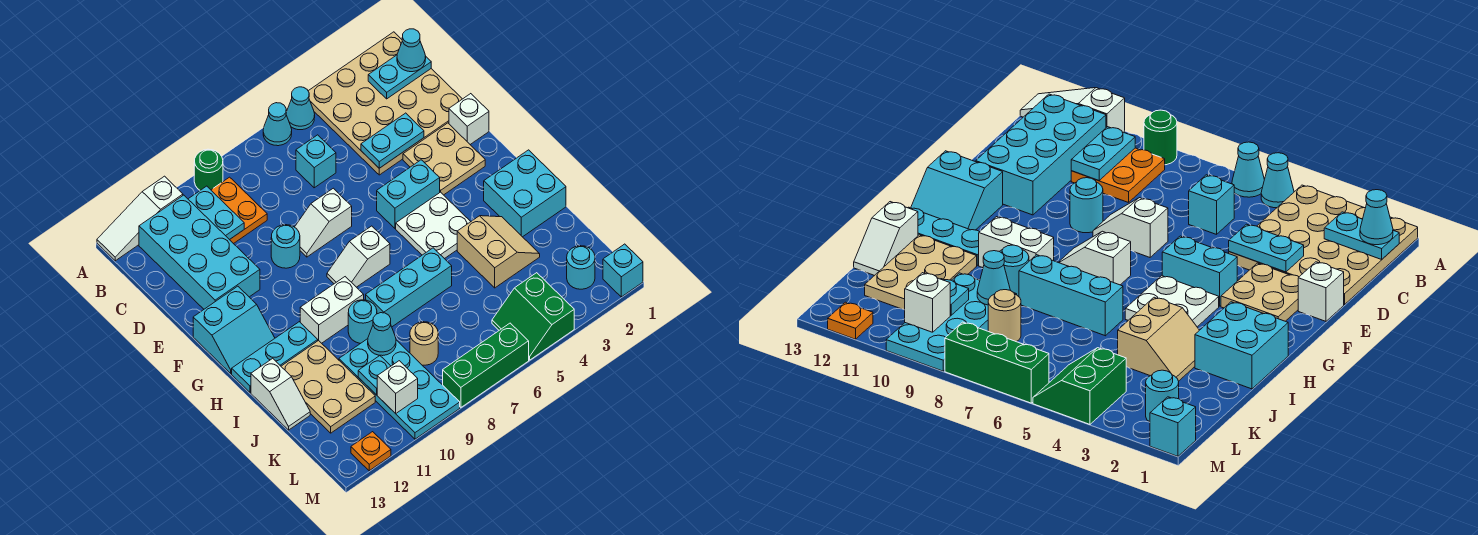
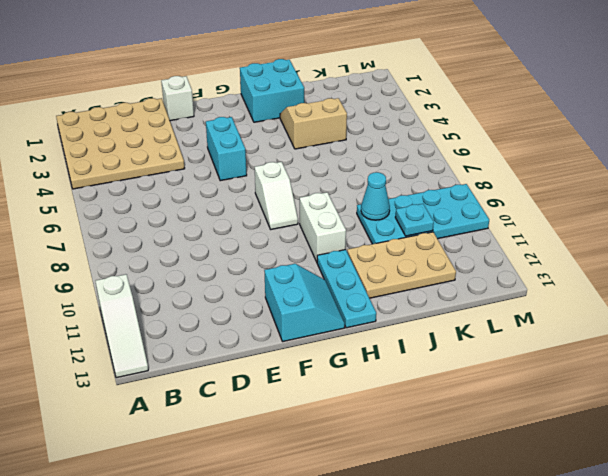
none -> cyan cone A5 level 1
none -> cyan cone A6 level 1
none -> green round brick A9 level 1
none -> orange plate B9:C10 level 1

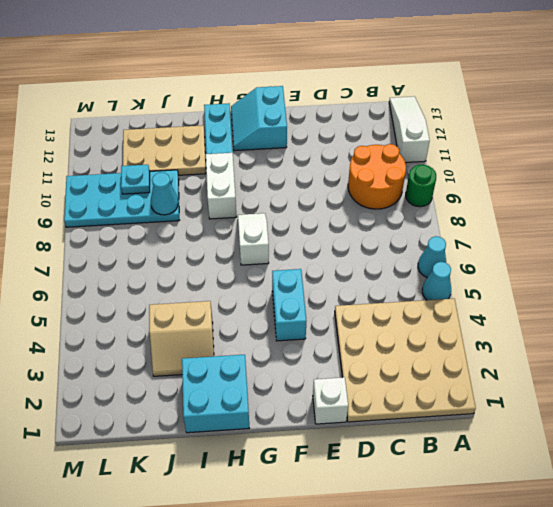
orange round brick B9:C10 level 1 -> orange plate B9:C10 level 1
none -> cyan brick B11:E12 level 1
none -> cyan brick C6 level 1
none -> tan plate E2:F3 level 1
none -> white slope E7:E8 level 1 top 7

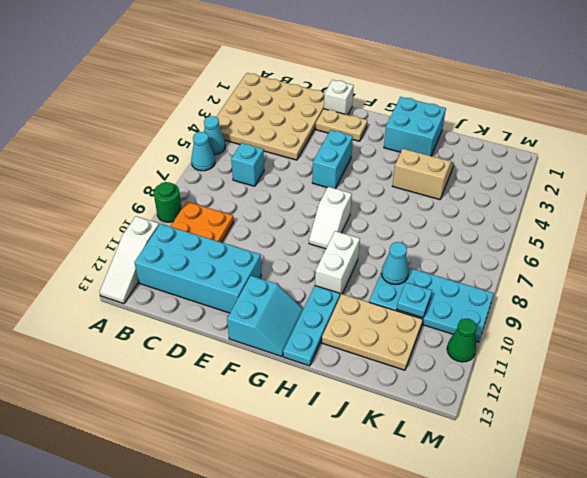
tan plate E2:F2 level 1 -> tan plate E2:F3 level 1
green cone M11 level 1 -> none
none -> white slope E7:E8 level 1 top 7
none -> cyan round brick E9 level 1
none -> white plate G4:H5 level 1
none -> cyan brick I6:I8 level 1

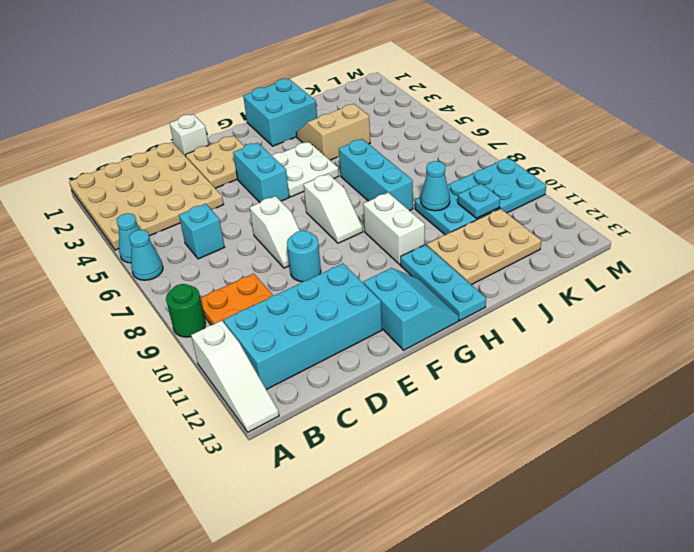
none -> cyan round brick I9 level 1
none -> white slope I13:J13 level 1 top I
none -> tan round brick K8 level 1
none -> cyan round brick L2 level 1

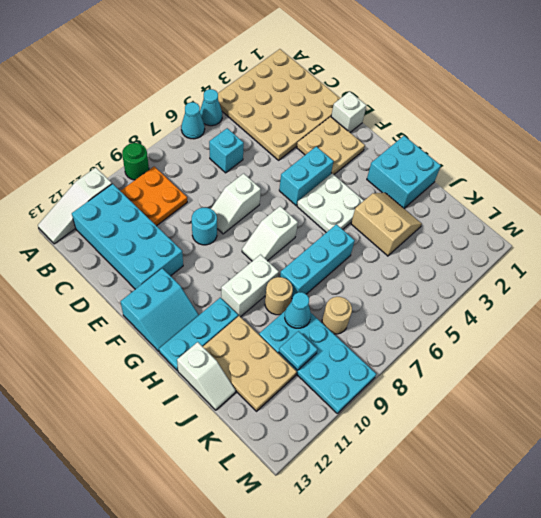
tan round brick I9 level 1 -> cyan round brick I9 level 1
none -> cyan round brick L2 level 1
none -> green slope L4:M5 level 1 top 4
none -> cyan brick M1 level 1
none -> green brick M6:M8 level 1

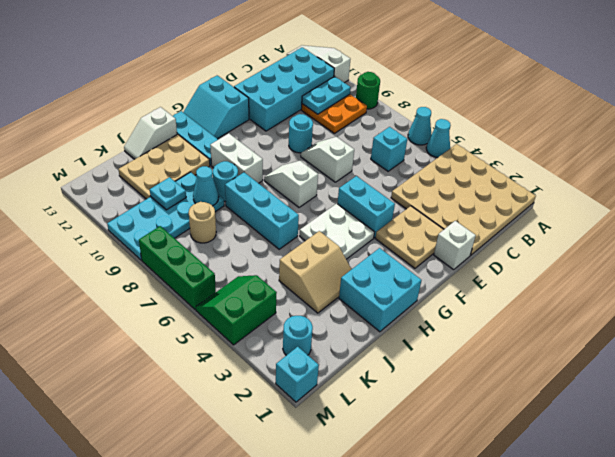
none -> orange plate M12 level 1
none -> cyan plate B1:B2 level 2
none -> cyan plate D3:D4 level 2
none -> white brick L10 level 2

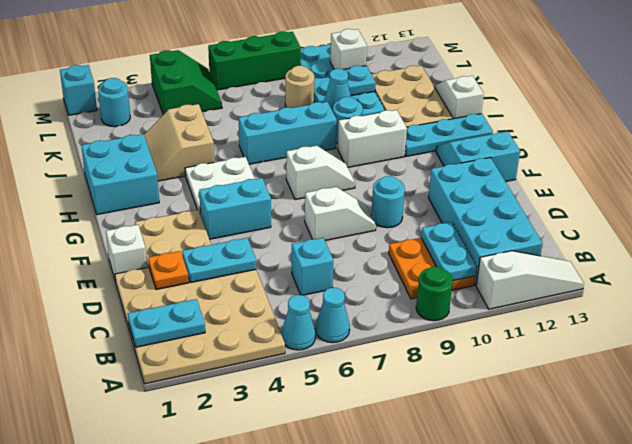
orange plate D2 level 2 -> orange plate M12 level 1
none -> cyan cone B1 level 3

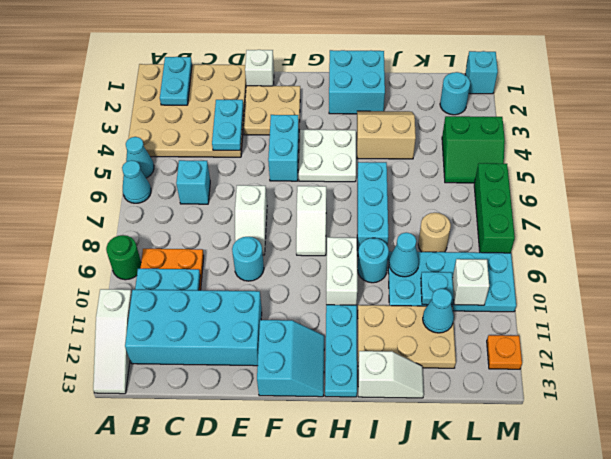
cyan cone K11 level 2 -> cyan cone B1 level 3

